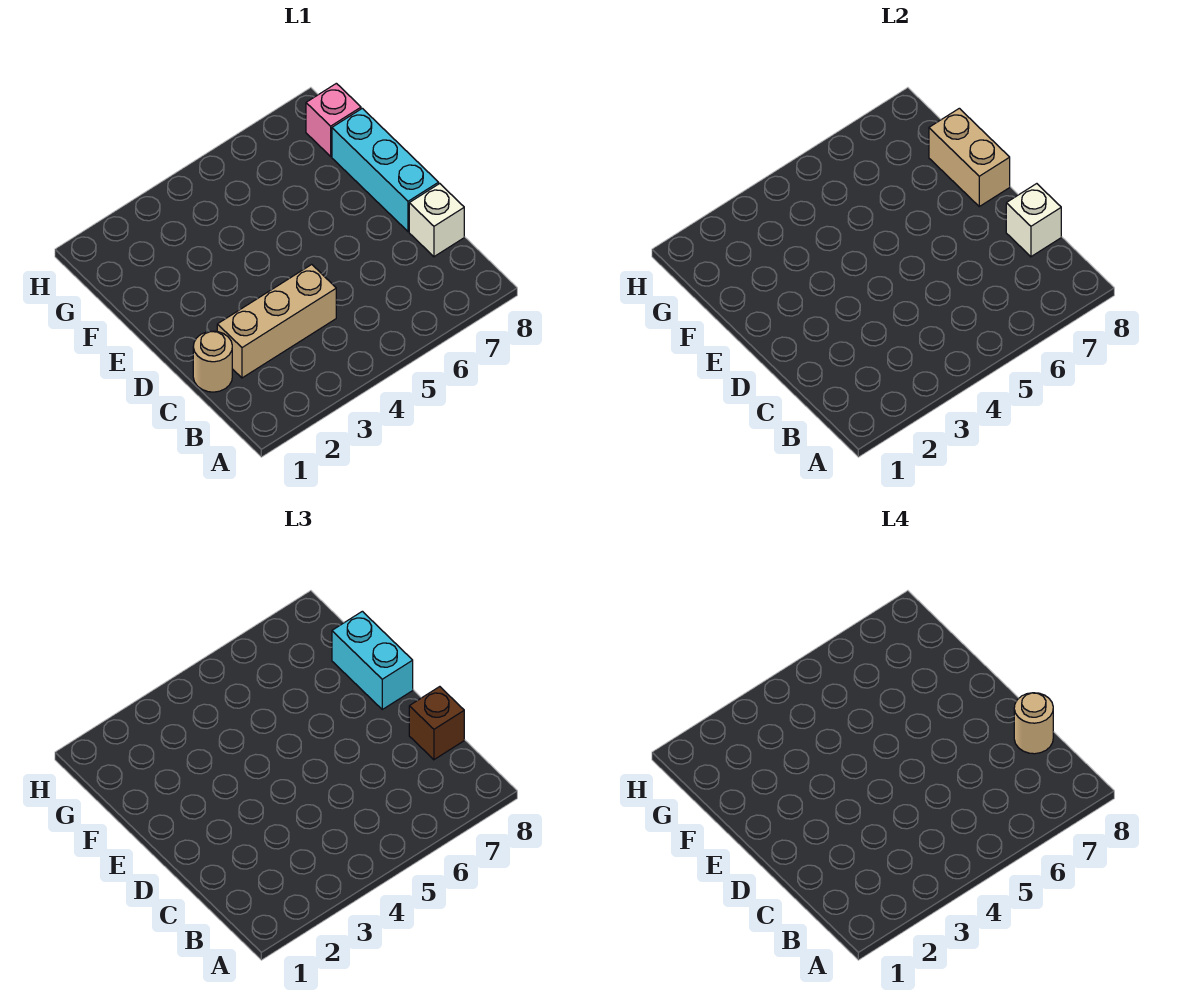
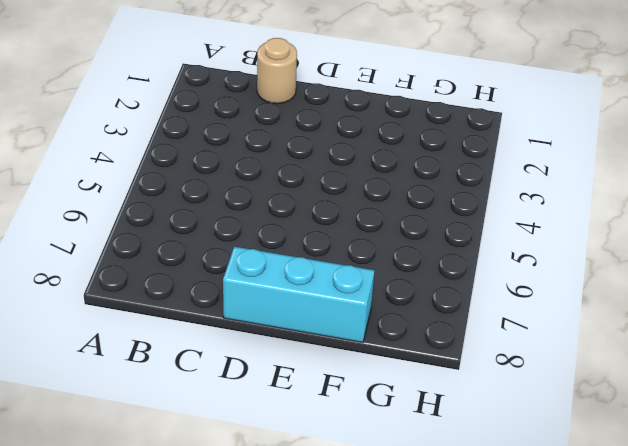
none -> tan brick C2:C4 level 1
none -> white brick C8 level 1

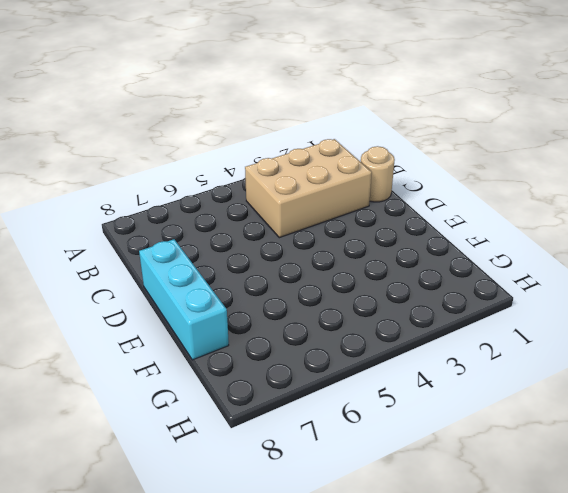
tan brick B2:C4 level 1 -> tan brick C2:C4 level 1
none -> white brick C8 level 1
none -> pink brick G8 level 1

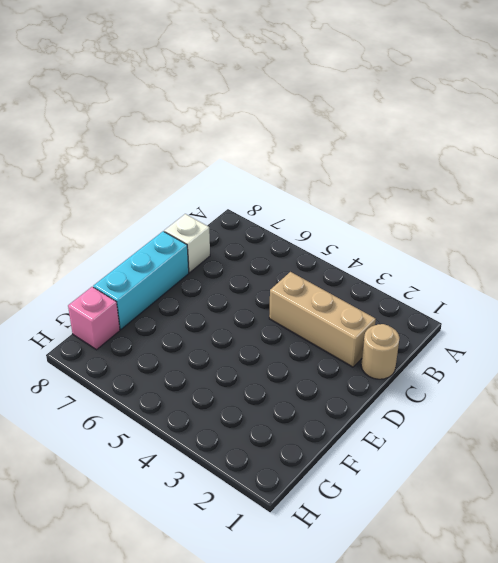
none -> white brick C8 level 2
none -> tan brick E8:F8 level 2

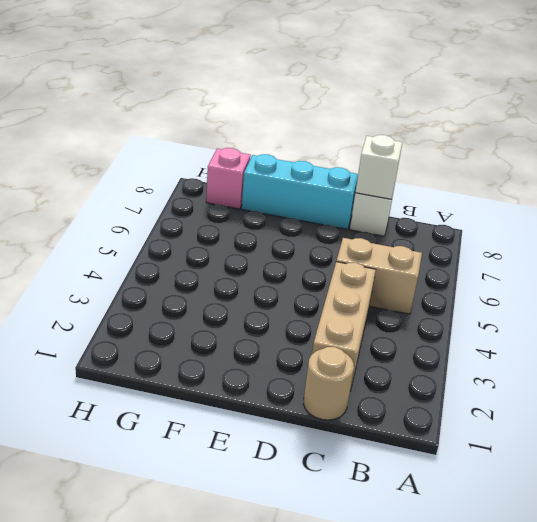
tan brick B5:C5 level 1 -> tan brick E8:F8 level 2
none -> brown brick C8 level 3
none -> cyan brick E8:F8 level 3

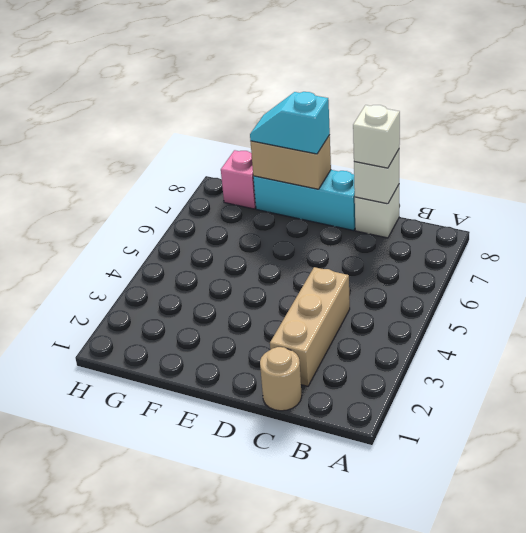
white brick C8 level 3 -> brown brick C8 level 3
cyan slope E8:F8 level 3 top E -> cyan brick E8:F8 level 3
none -> tan round brick C8 level 4

